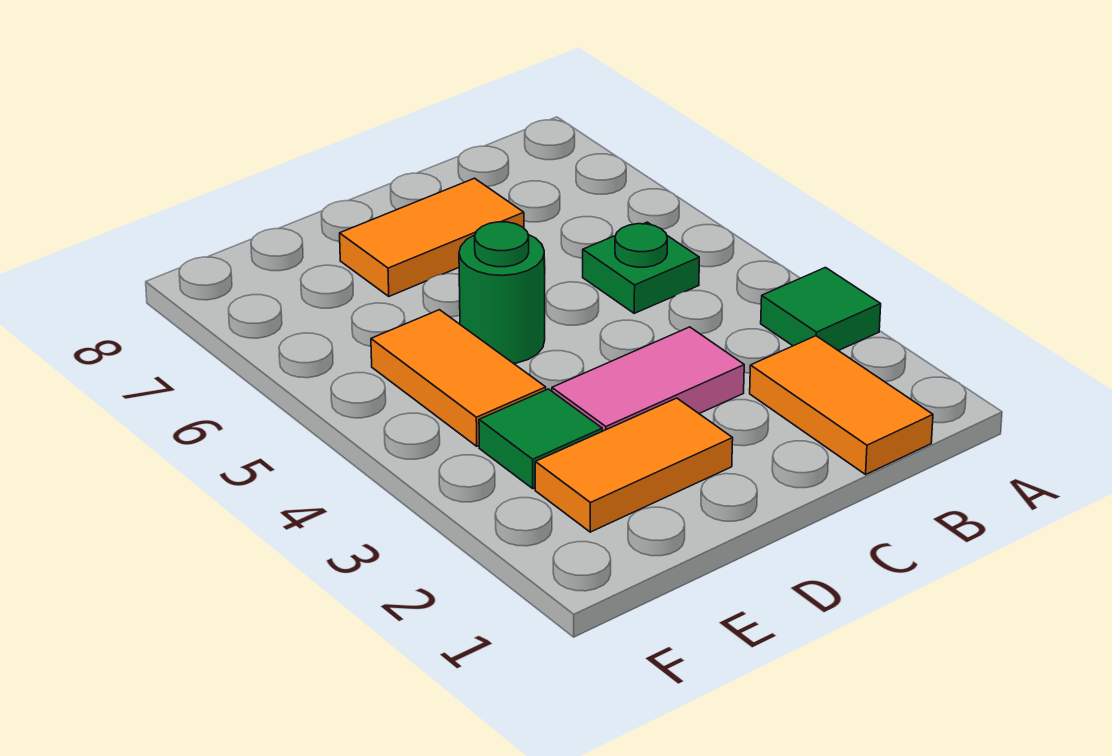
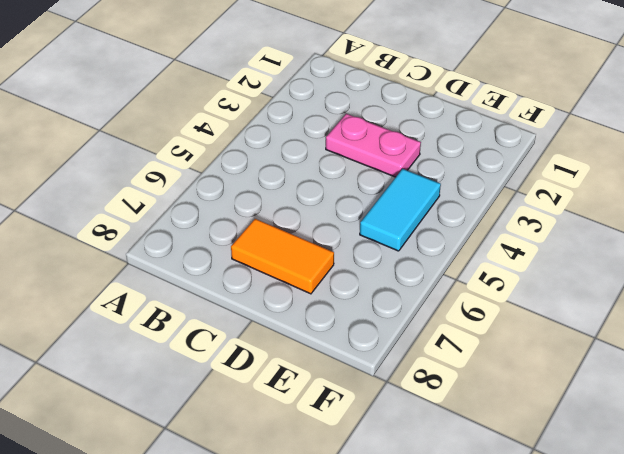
pink plate C3:D3 level 1 -> pink tile C3:D3 level 1
cyan tile E4:E5 level 1 -> orange tile E4:E5 level 1
none -> green tile A3 level 1
none -> orange tile B1:B2 level 1

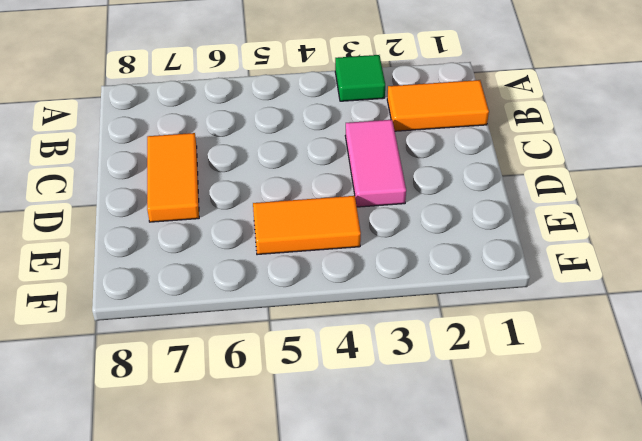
none -> green plate B5 level 1
none -> orange tile D2:E2 level 1

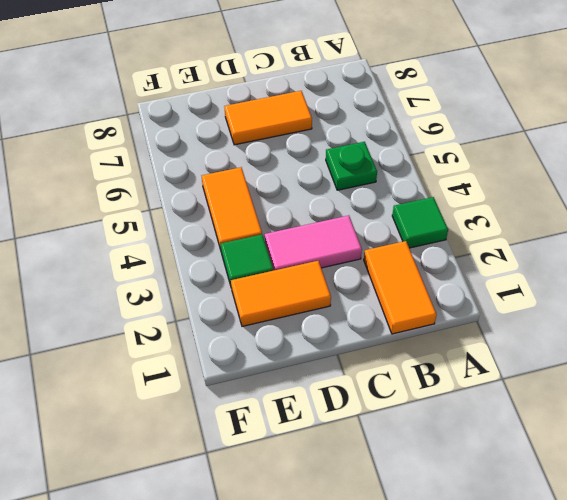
none -> green round brick D5 level 1

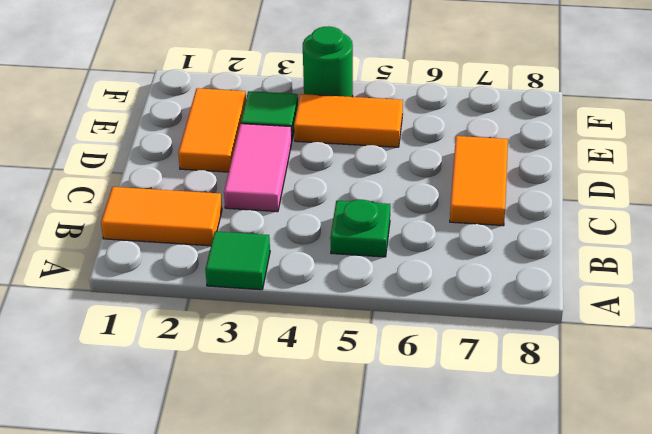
green round brick F4 level 1 -> green round brick D5 level 1

